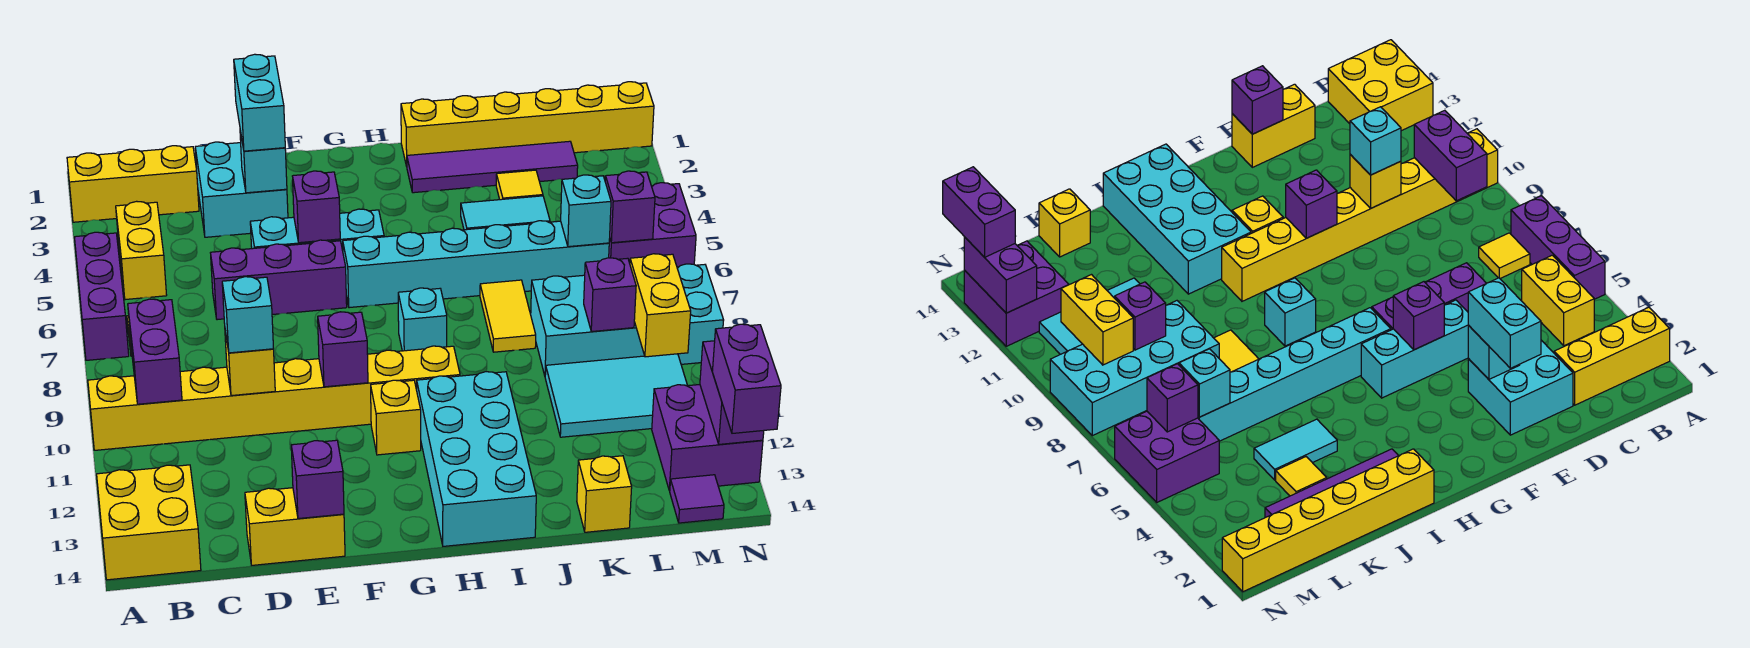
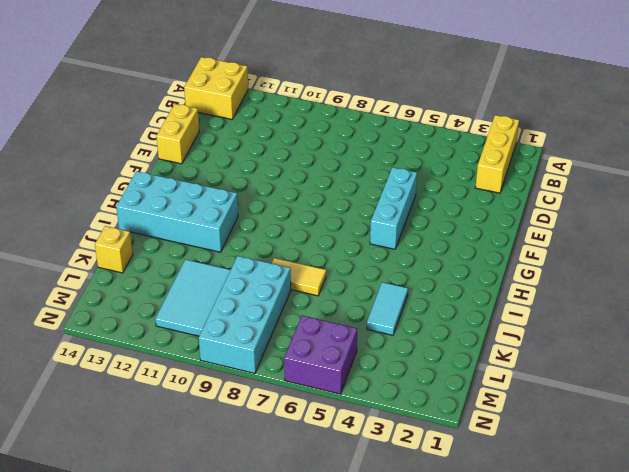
none -> purple brick A5:A7 level 1
none -> yellow brick A10:H10 level 1
none -> yellow brick B4:B5 level 1
none -> yellow tile B7 level 1

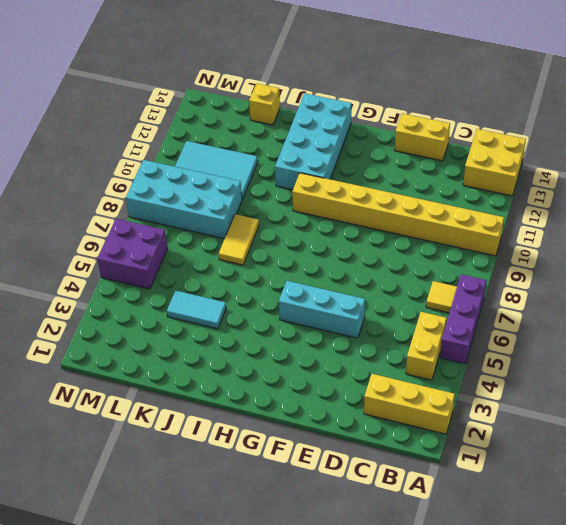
none -> cyan brick D2:E3 level 1
none -> purple brick D6:F6 level 1
none -> cyan brick G6:L6 level 1
none -> yellow brick G11 level 1

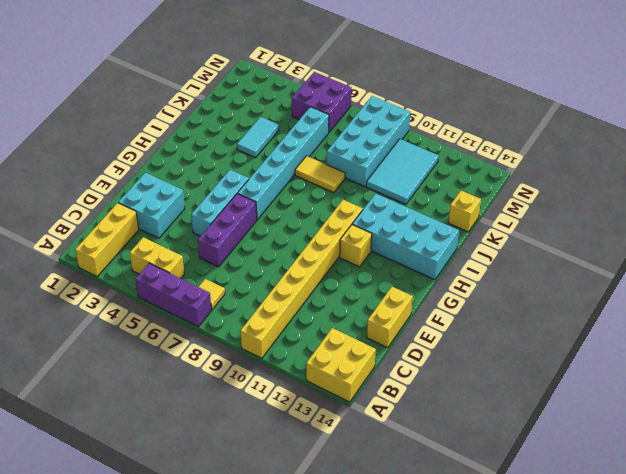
none -> cyan brick H8 level 1
none -> yellow brick I1:N1 level 1
none -> purple tile I2:L2 level 1
none -> yellow tile K3 level 1

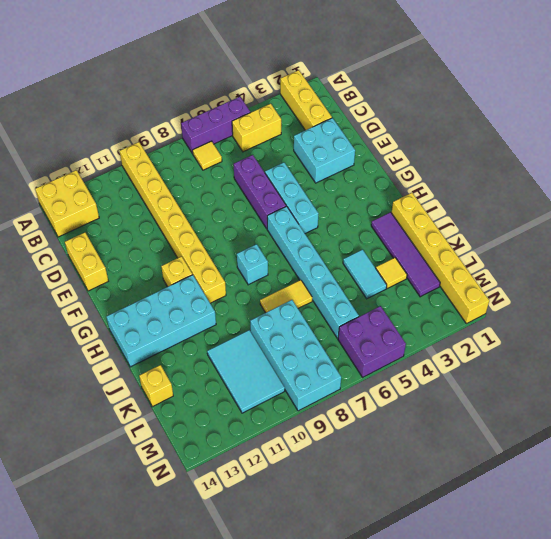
none -> purple brick M12:N13 level 1
none -> purple tile M14 level 1
none -> purple brick B9:B10 level 2
none -> yellow brick D10 level 2

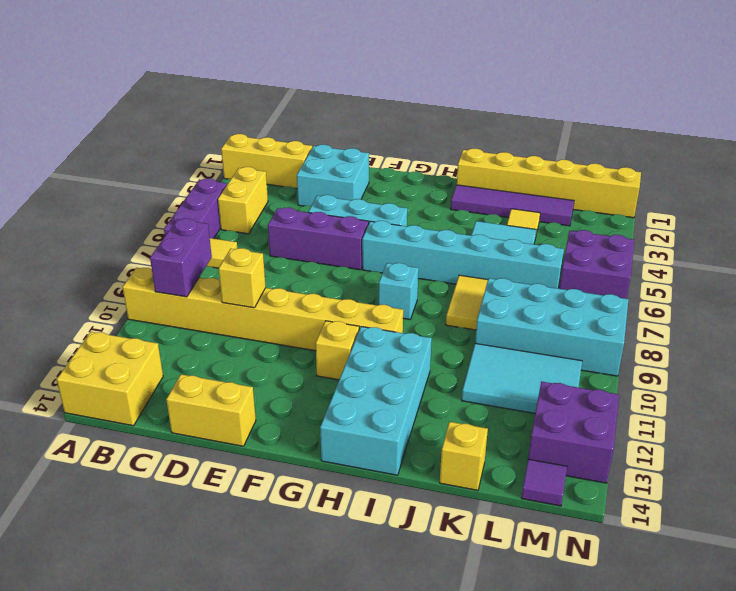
none -> cyan brick E3 level 2
none -> purple brick E14 level 2
none -> purple brick F5 level 2
none -> purple brick F10 level 2

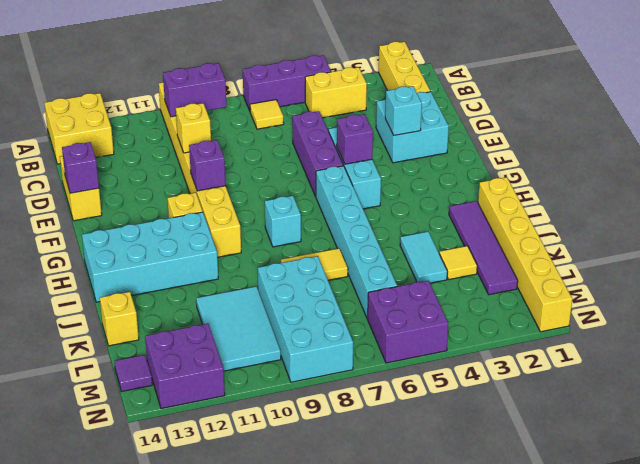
none -> cyan brick L6 level 2
none -> purple brick L9 level 2
none -> purple brick M6 level 2
none -> yellow brick M9:M10 level 2

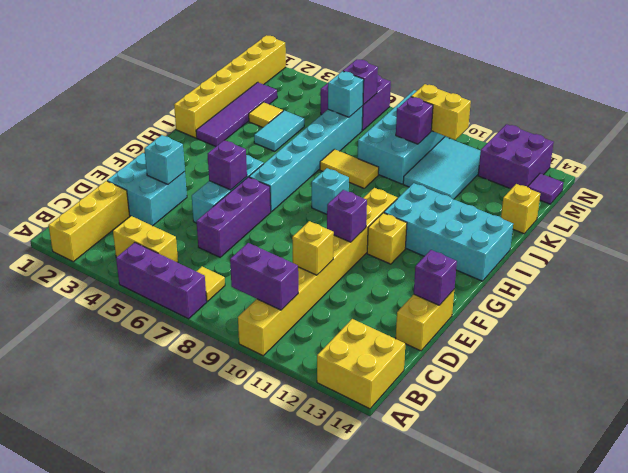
none -> purple brick N12:N13 level 2
none -> cyan brick D10 level 3
none -> cyan brick E2:E3 level 3
none -> purple brick N13:N14 level 3

